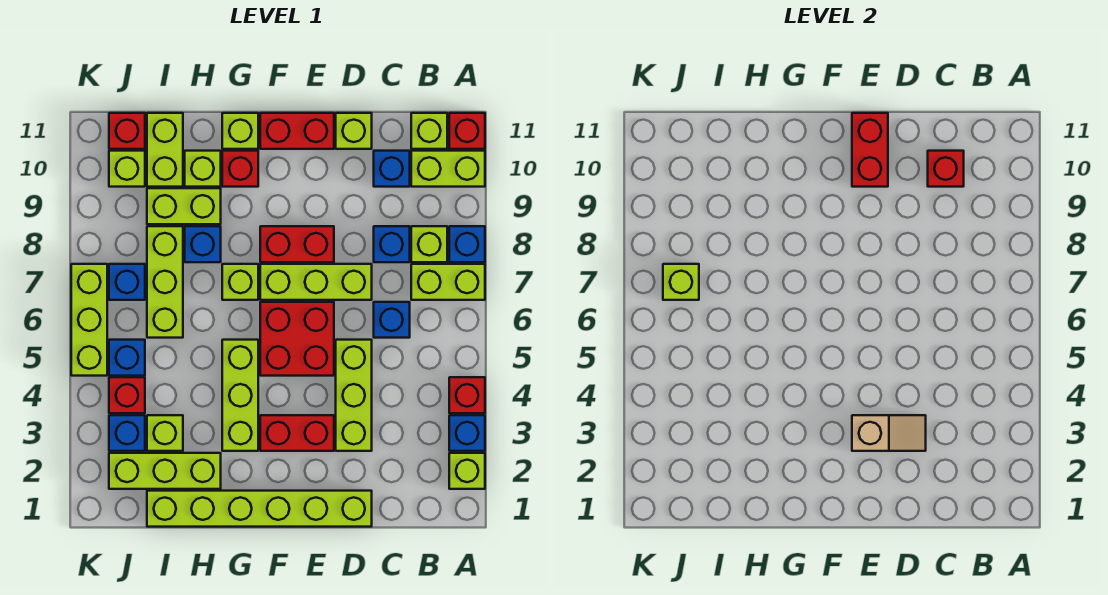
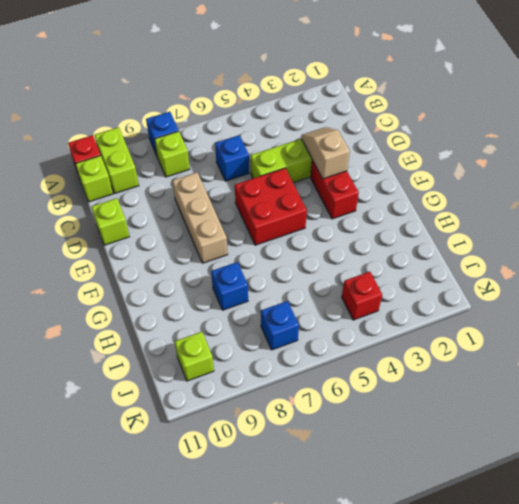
tan brick D8:F8 level 1 -> red brick E8:F8 level 1
none -> lime brick A2 level 1
none -> blue brick A3 level 1
none -> red brick A4 level 1
none -> lime brick A7:B7 level 1

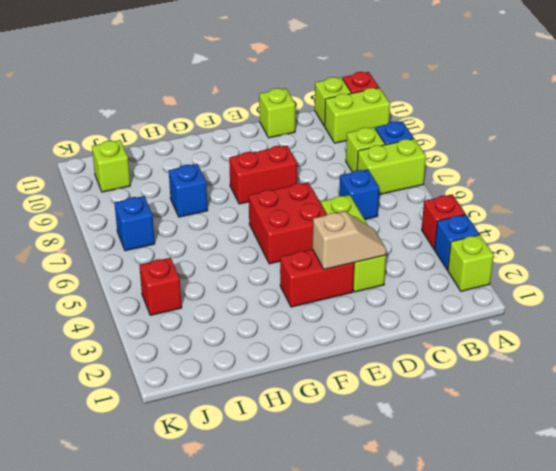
none -> blue brick C8 level 1
none -> blue brick C10 level 1
none -> lime brick D1:I1 level 1
none -> lime brick D7:F7 level 1

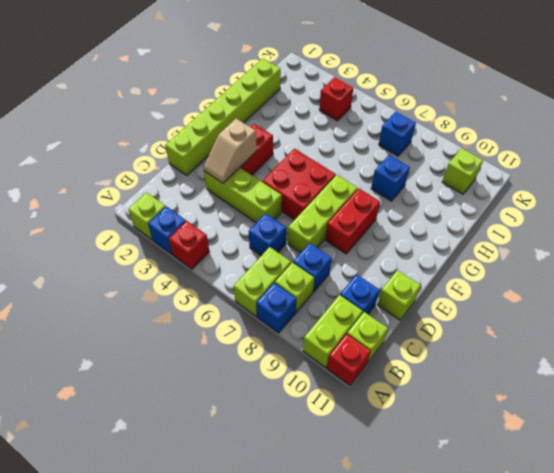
none -> red brick E11:F11 level 1
none -> lime brick G3:G5 level 1
none -> lime brick G7 level 1
none -> red brick G10 level 1

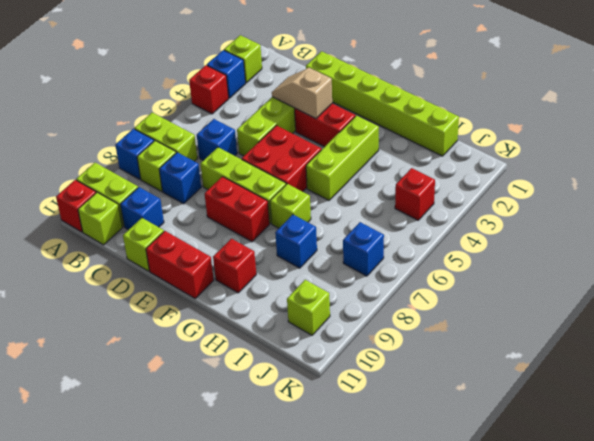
none -> lime brick G11 level 1
none -> lime brick H2:J2 level 1
none -> lime brick H9:I9 level 1
none -> lime brick H10 level 1

